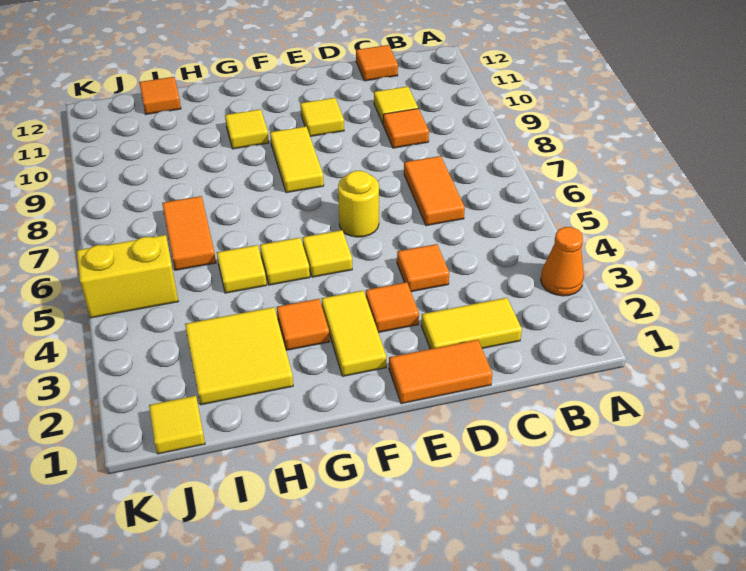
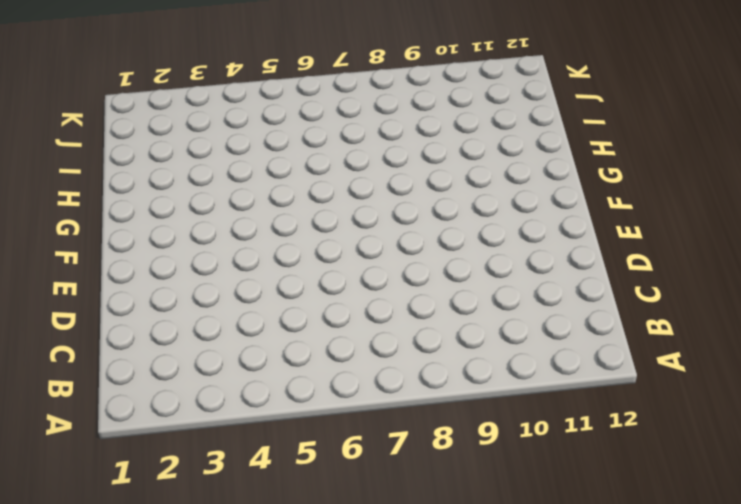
none -> orange cone A3 level 1
none -> yellow tile C2:D2 level 1
none -> orange tile C6:C7 level 1

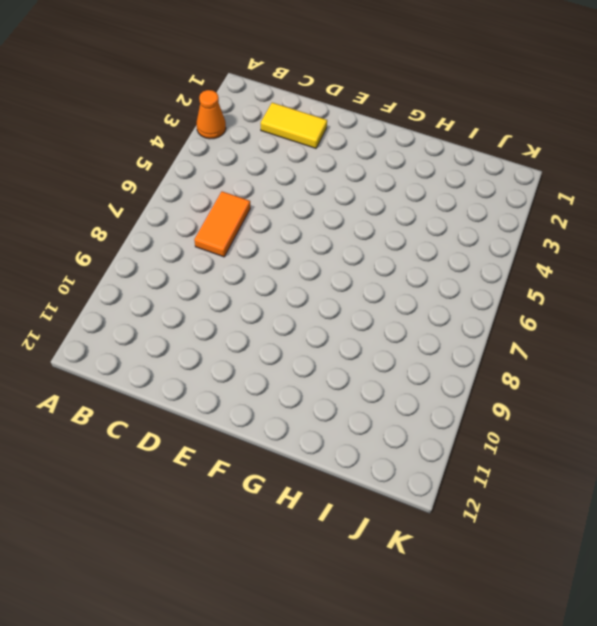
none -> orange tile C9 level 1
none -> yellow tile C10 level 1
none -> orange tile C12 level 1

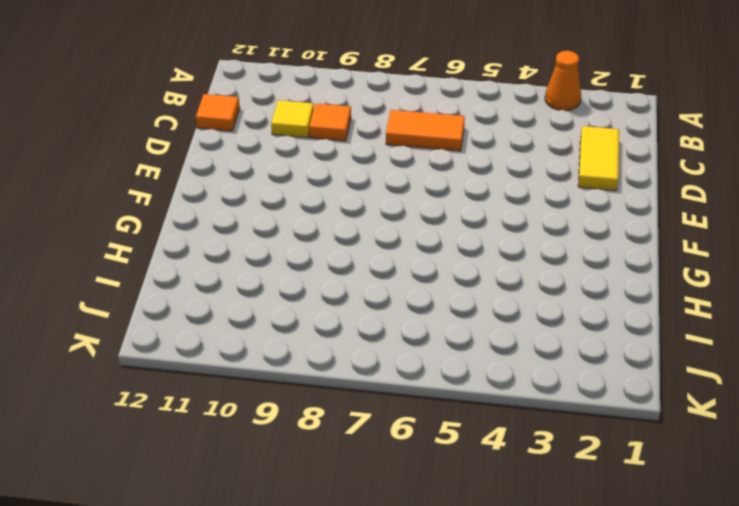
none -> orange tile D1:E1 level 1
none -> orange tile D4 level 1
none -> orange tile E3 level 1

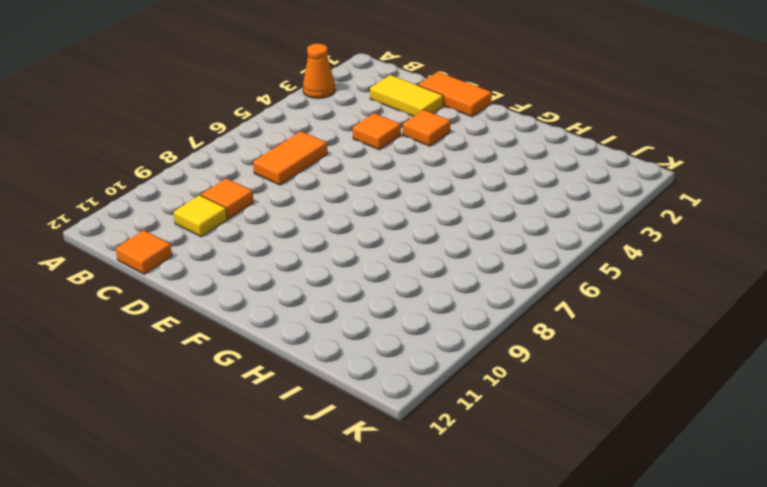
none -> yellow round brick E6 level 1
none -> yellow tile E10 level 1
none -> yellow tile F2:F3 level 1

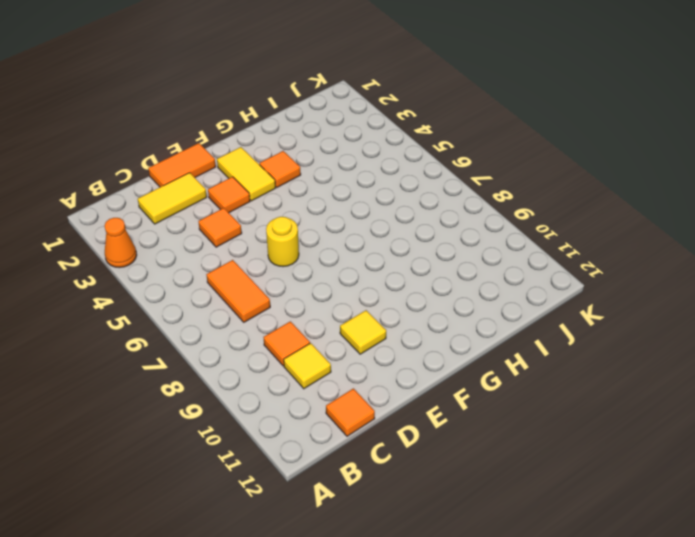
none -> yellow tile F5 level 1
none -> yellow tile F8:F9 level 1
none -> yellow tile G5 level 1

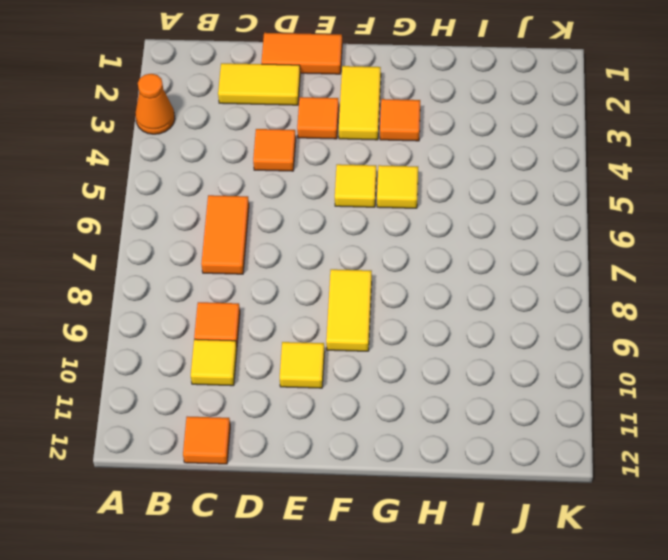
none -> yellow round brick E6 level 1
none -> yellow tile G10 level 1
none -> yellow tile H2:I3 level 1

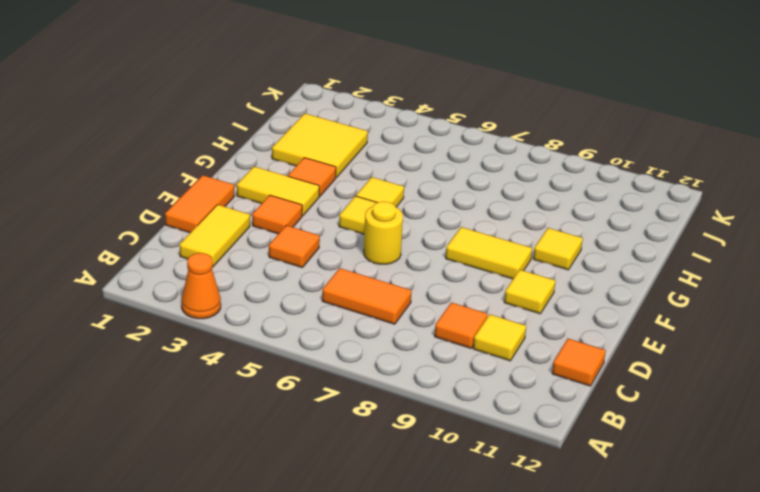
none -> yellow tile H5 level 1
none -> orange tile I6:I7 level 1
none -> orange tile I12 level 1

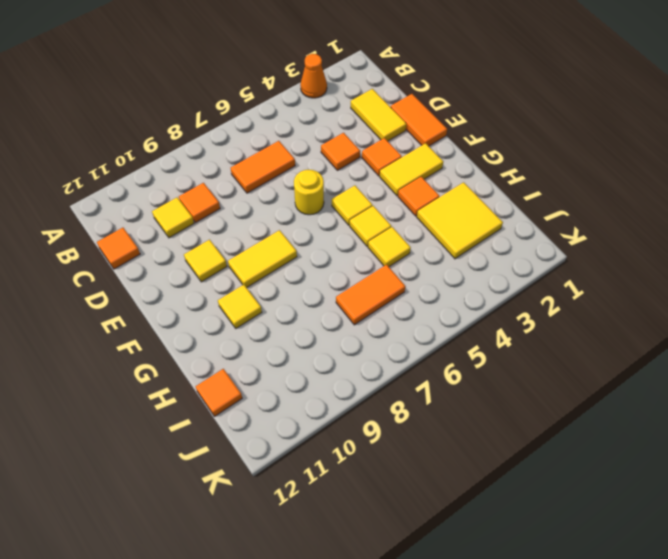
none -> yellow tile J1 level 1
none -> yellow brick J5:K5 level 1

